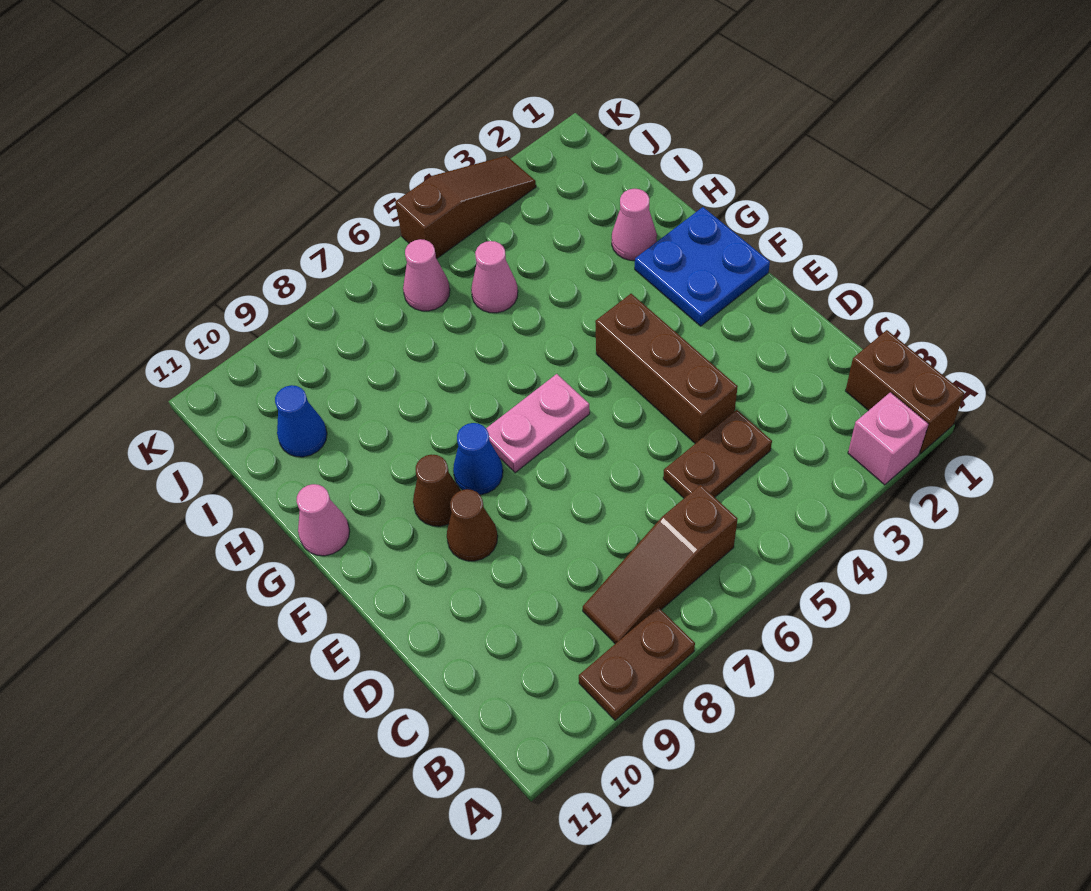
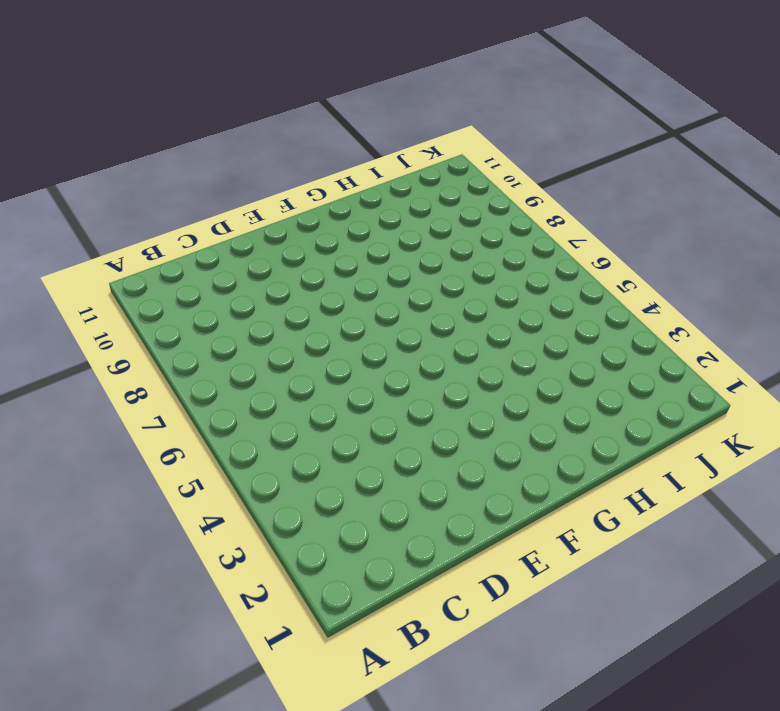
none -> brown brick A1:B1 level 1
none -> pink brick A2 level 1
none -> brown plate A8:A9 level 1

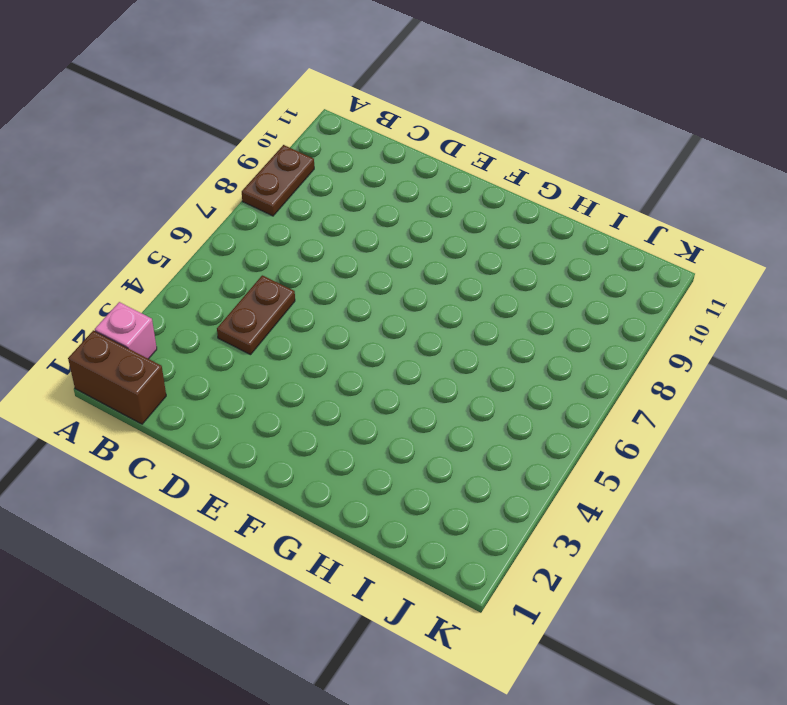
none -> brown slope B6:B8 level 1 top 6
none -> brown brick D4:F4 level 1
none -> brown cone E9 level 1

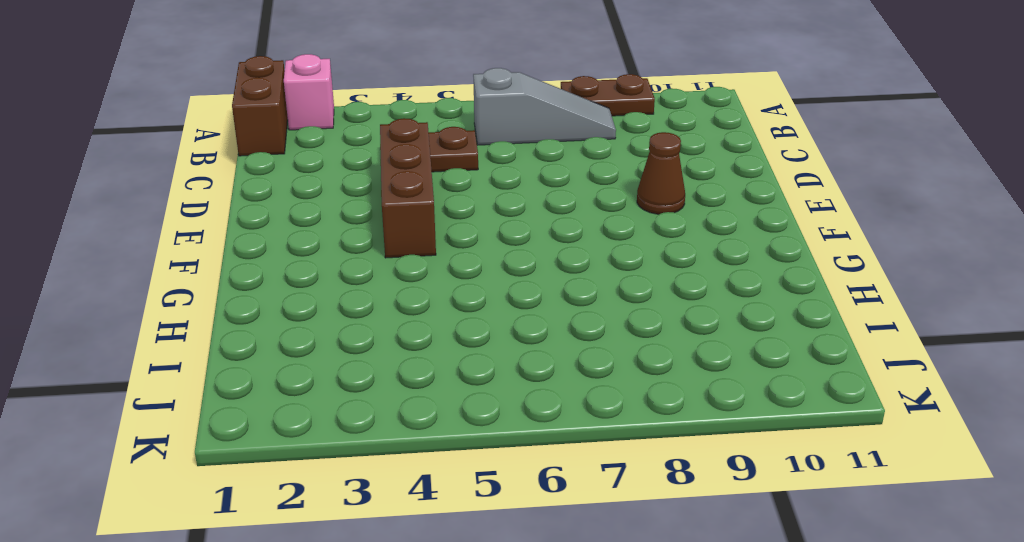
grey slope B6:B8 level 1 top 6 -> brown slope B6:B8 level 1 top 6
none -> blue plate F1:G2 level 1
none -> pink plate F6:F7 level 1
none -> blue cone F8 level 1

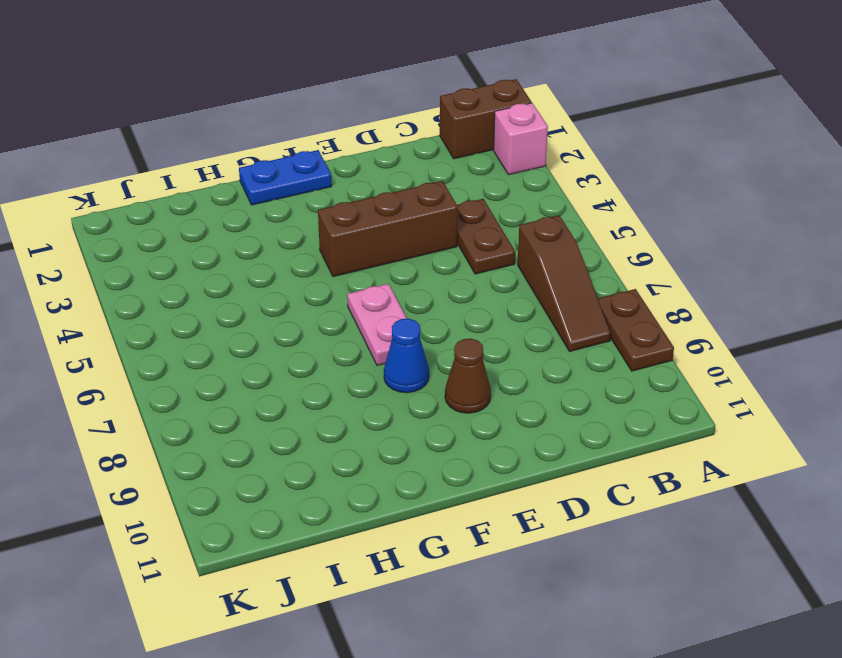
blue plate F1:G1 level 1 -> blue plate F1:G2 level 1
none -> brown cone F9 level 1
none -> pink cone G11 level 1
none -> pink cone H2 level 1

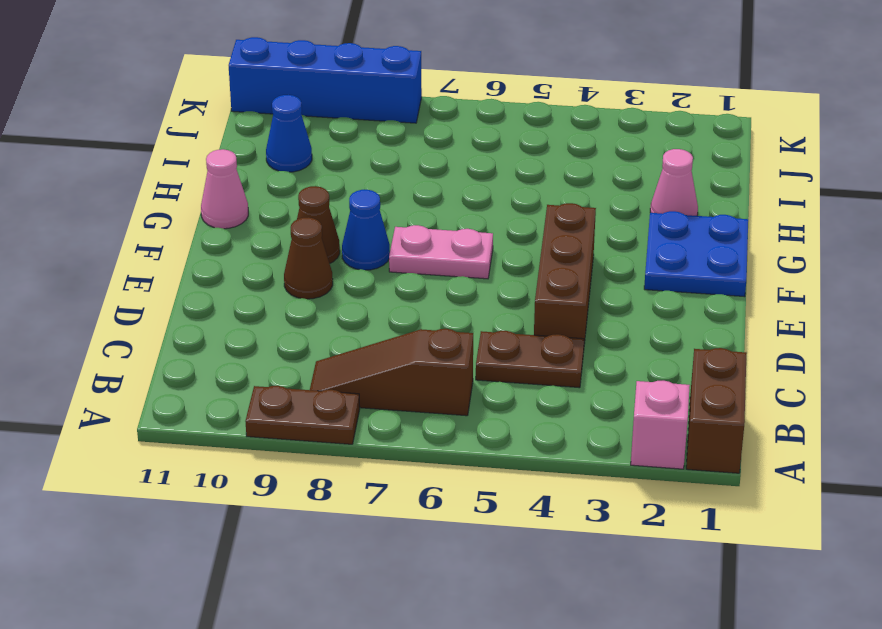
blue brick K8:K11 level 1 -> none
none -> pink cone I5 level 1
none -> pink cone J6 level 1
none -> brown slope K3:K5 level 1 top 5

